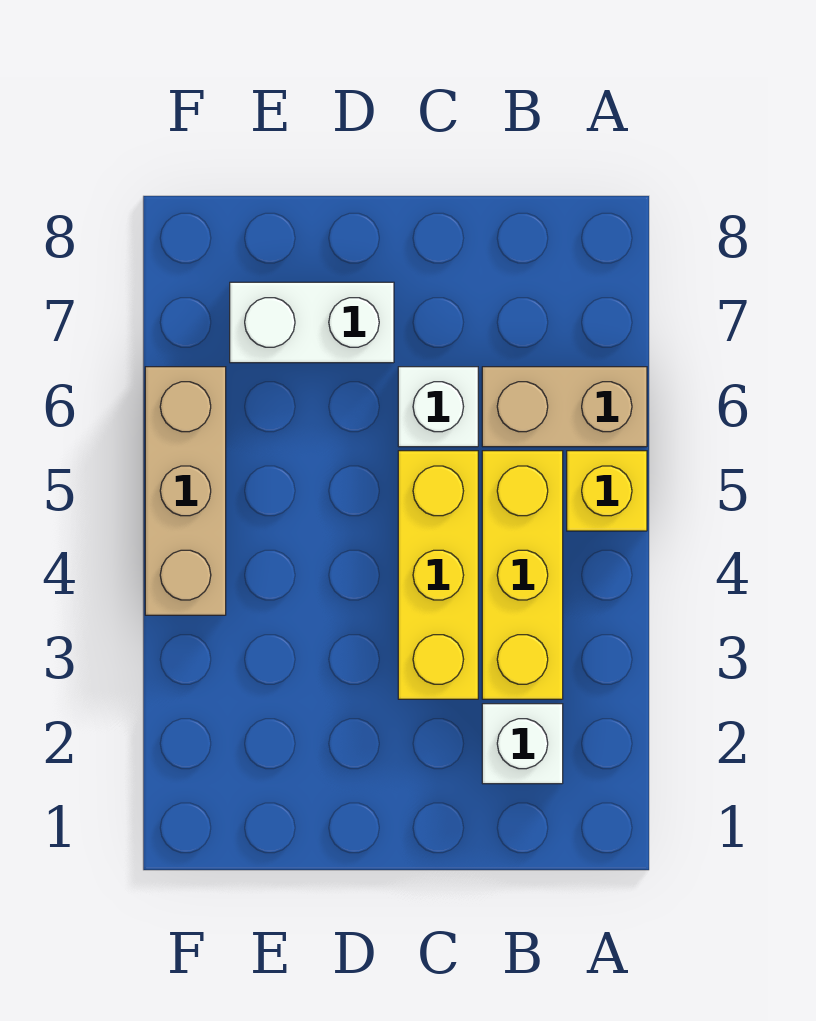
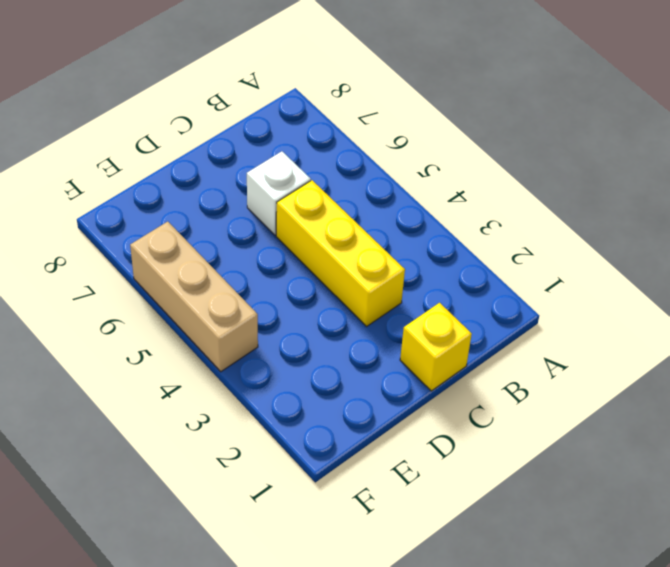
yellow brick C1 level 1 -> yellow brick A5 level 1
none -> tan brick A6:B6 level 1
none -> white brick B2 level 1

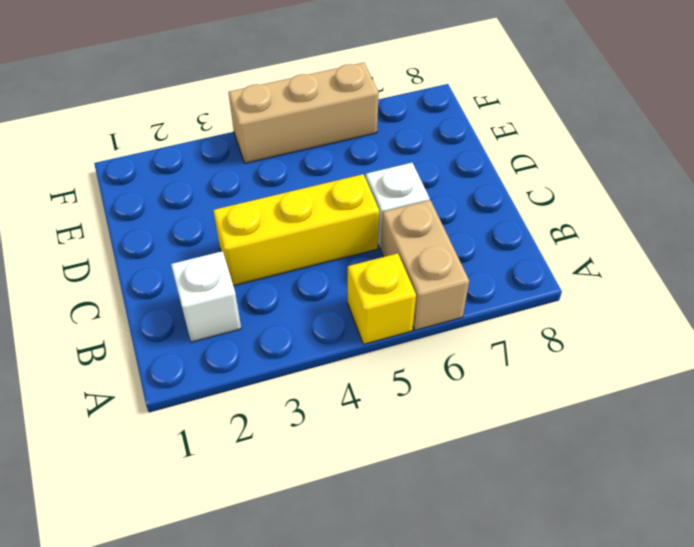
none -> yellow brick B3:B5 level 1
none -> white brick D7:E7 level 1

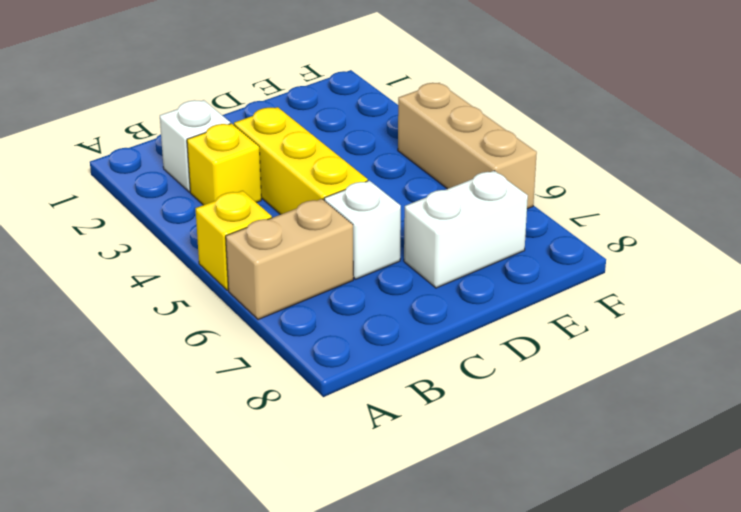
yellow brick B3 level 1 -> yellow brick B3:B5 level 1

